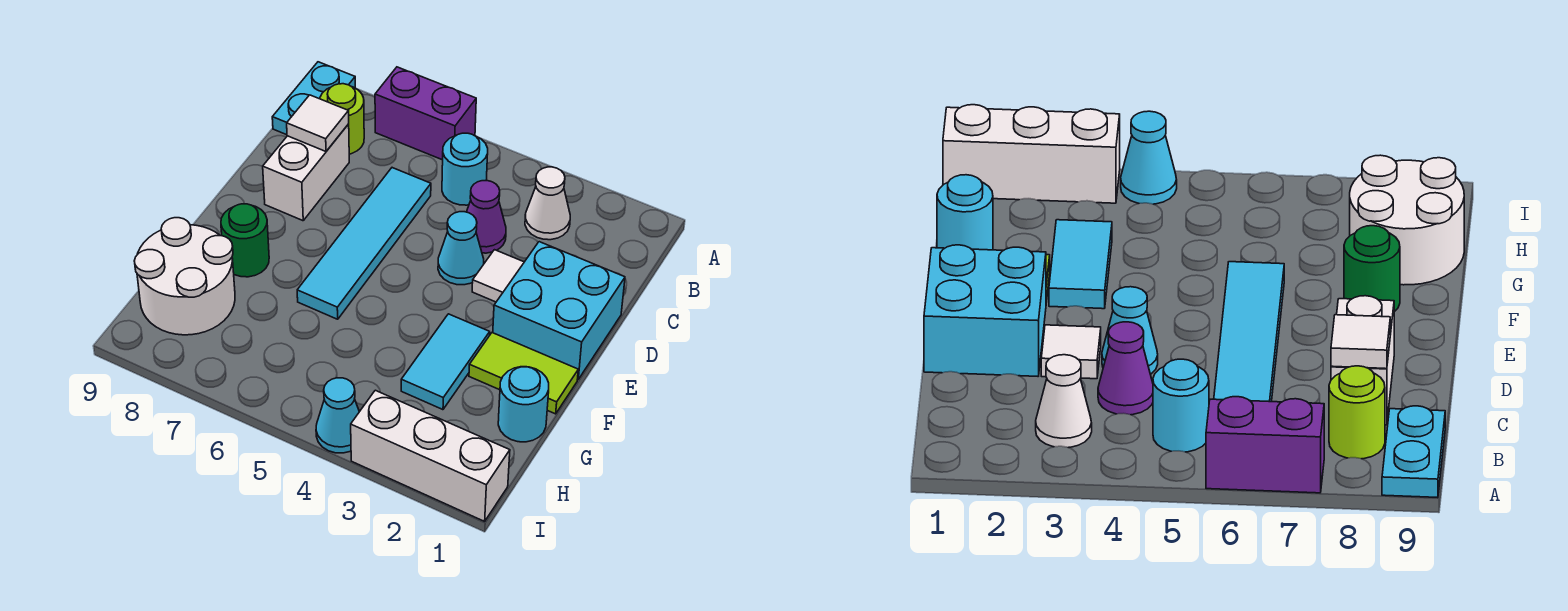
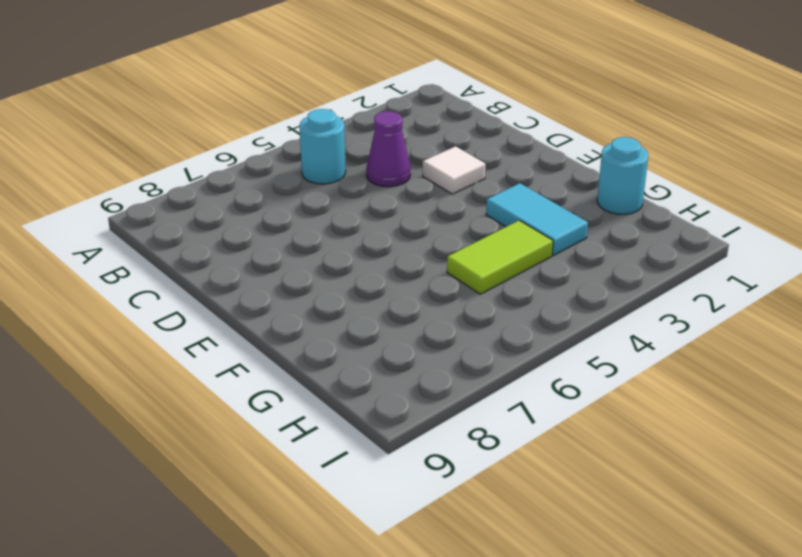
lime tile G4:G5 level 1 -> lime tile F1:F2 level 1
none -> purple brick A6:A7 level 1
none -> cyan plate A9:B9 level 1
none -> white cone B3 level 1

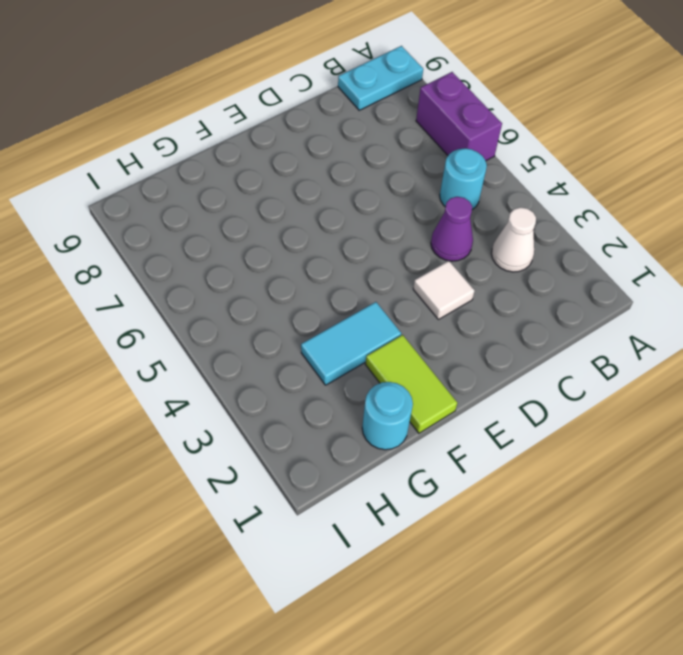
none -> lime round brick B8 level 1
none -> cyan tile C6:F6 level 1
none -> white brick C8:D8 level 1

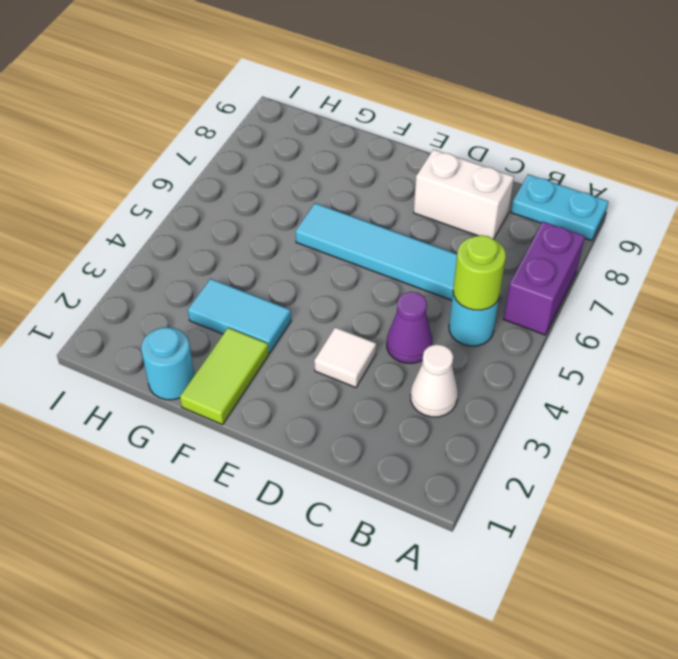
lime round brick B5 level 2 -> lime round brick B8 level 1
none -> cyan brick D1:E2 level 1
none -> cyan cone D4 level 1
none -> green round brick F8 level 1

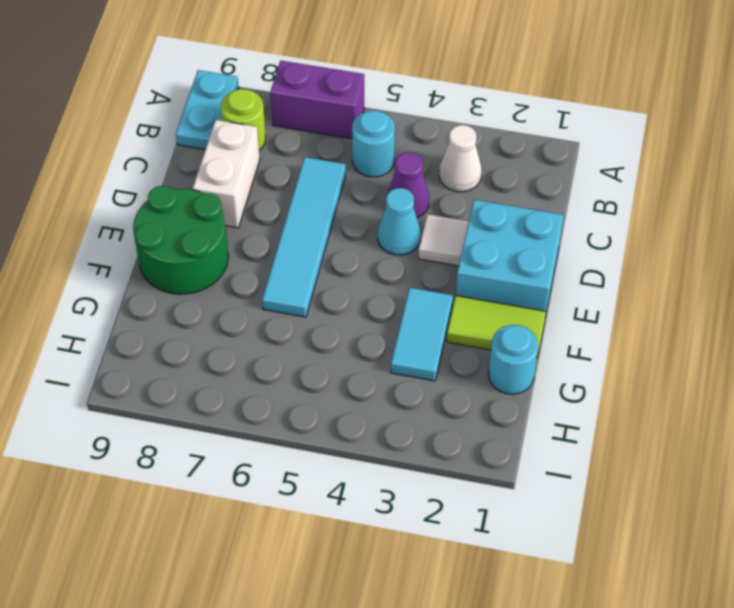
green round brick E8:F9 level 1 -> green round brick F8 level 1
none -> white round brick G8:H9 level 1
none -> white brick I1:I3 level 1
none -> cyan cone I4 level 1

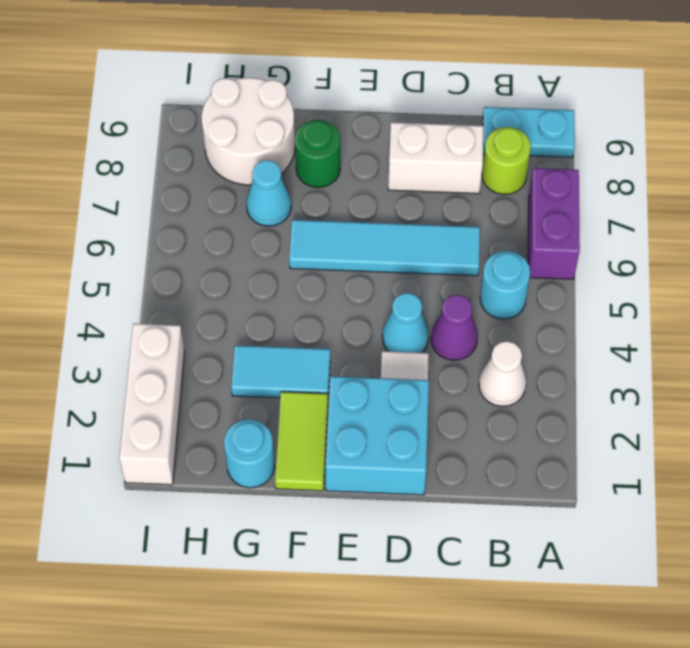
cyan cone G7 level 1 -> cyan cone I4 level 1
none -> white tile C8 level 2

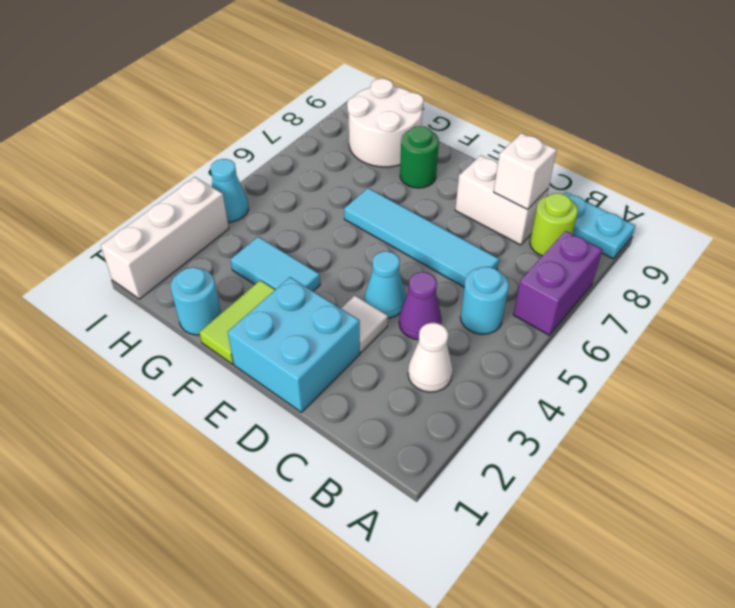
white brick C8 level 2 -> white tile C8 level 2

